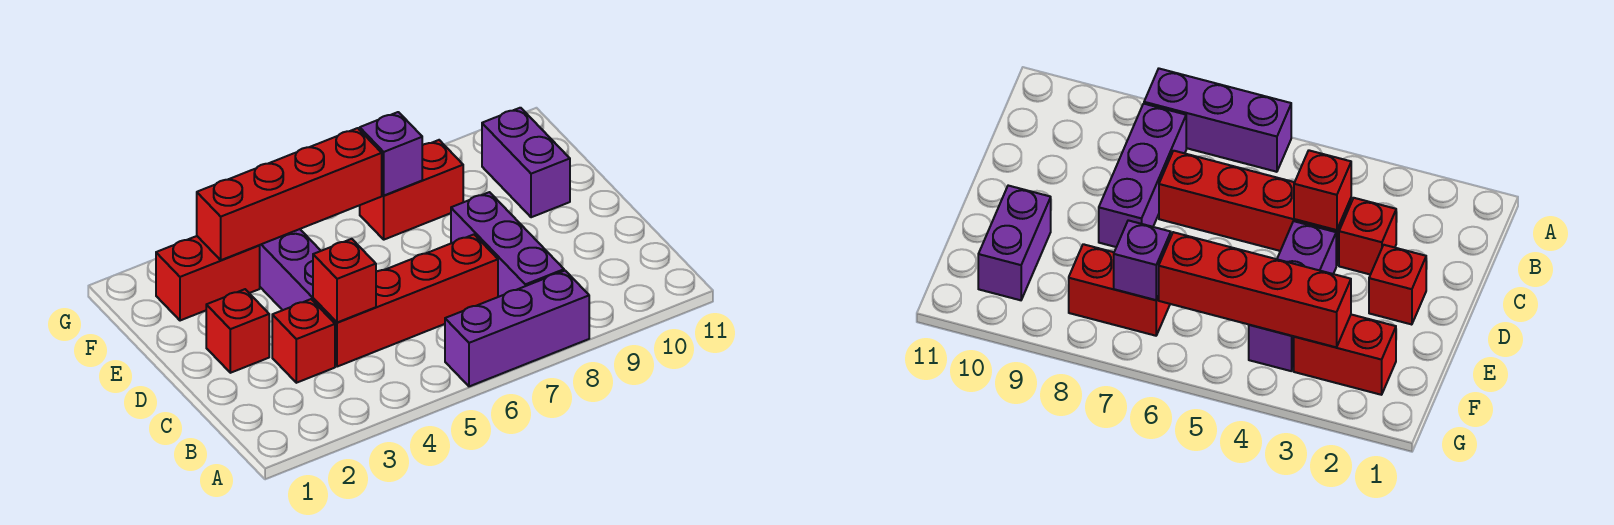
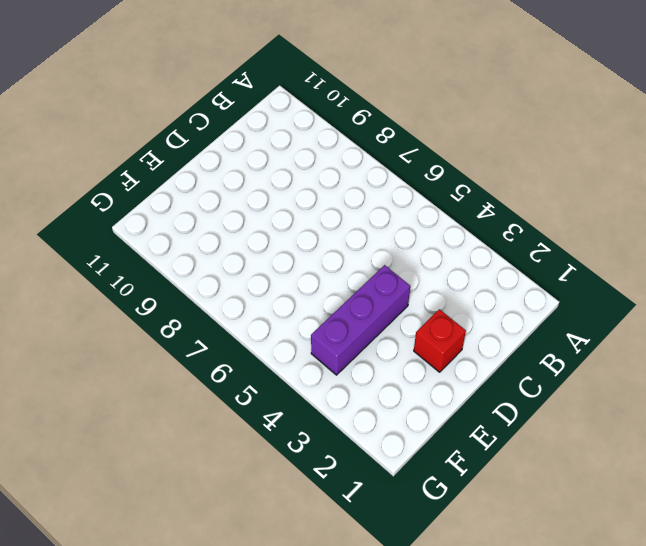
none -> purple brick A6:A8 level 1
none -> purple brick B8:D8 level 1
none -> red brick C3 level 1

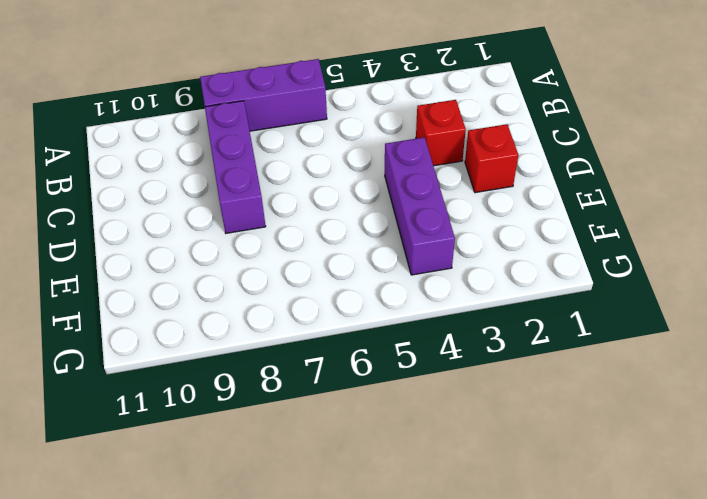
none -> red brick C4:C7 level 1
none -> purple brick E10:F10 level 1
none -> red brick F2:F3 level 1

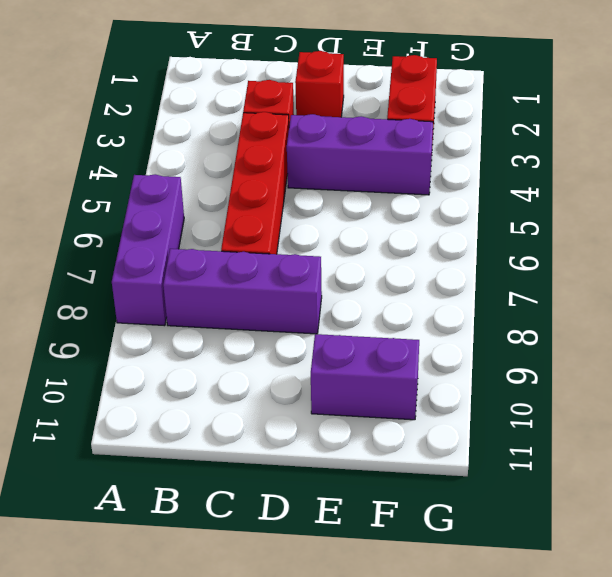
none -> red brick F7:F8 level 1
none -> red brick C4 level 2
none -> red brick F3:F6 level 2

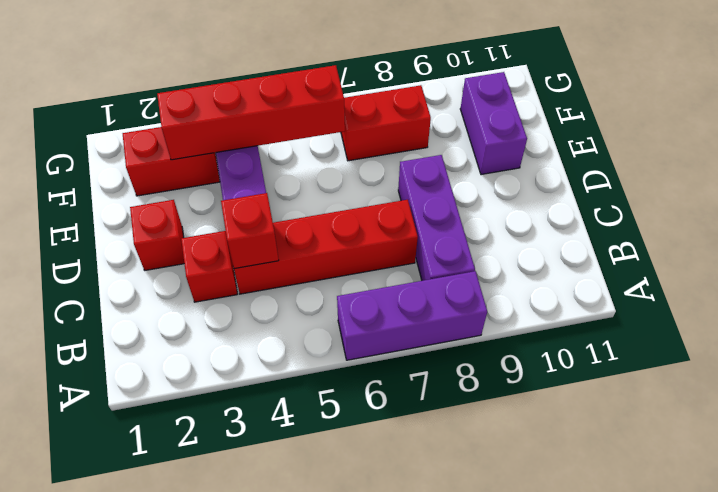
none -> purple brick F7 level 2

